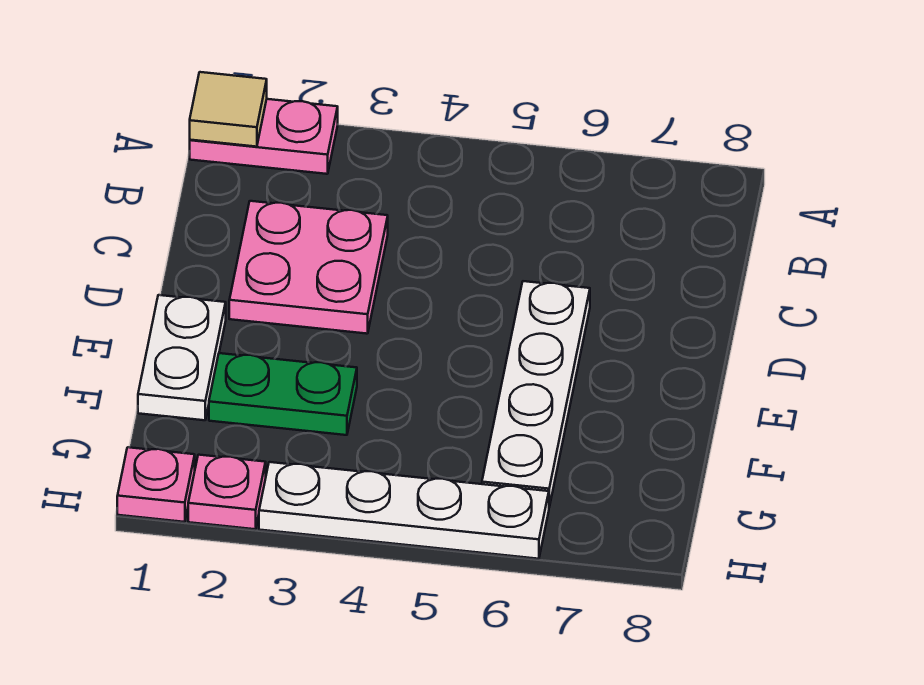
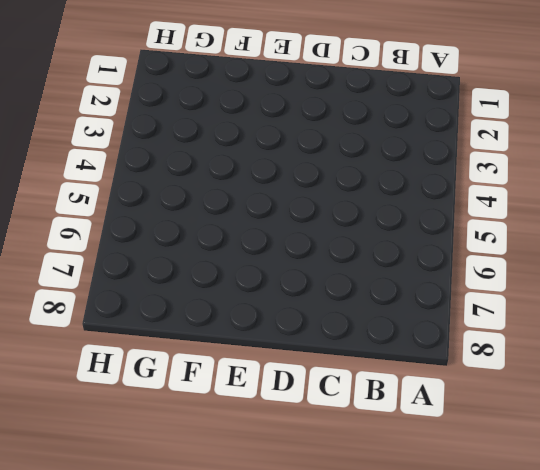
none -> pink plate A1:A2 level 1
none -> pink plate C2:D3 level 1

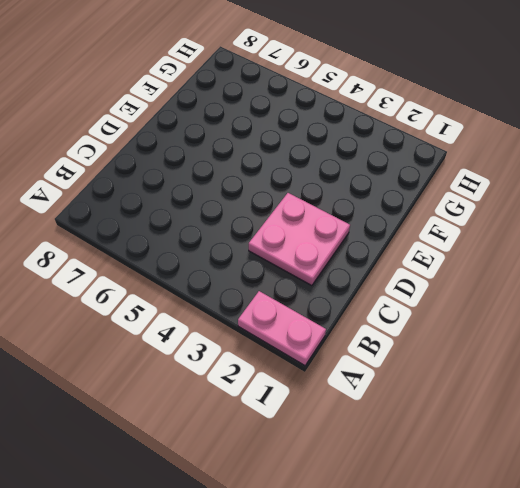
none -> white plate D6:G6 level 1
none -> white plate E1:F1 level 1

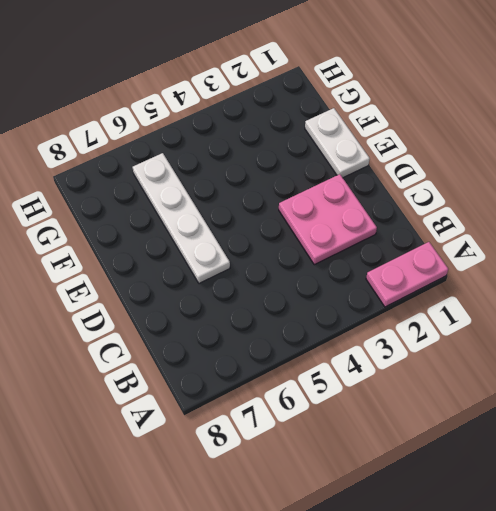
none -> green plate F2:F3 level 1
none -> pink plate H1 level 1

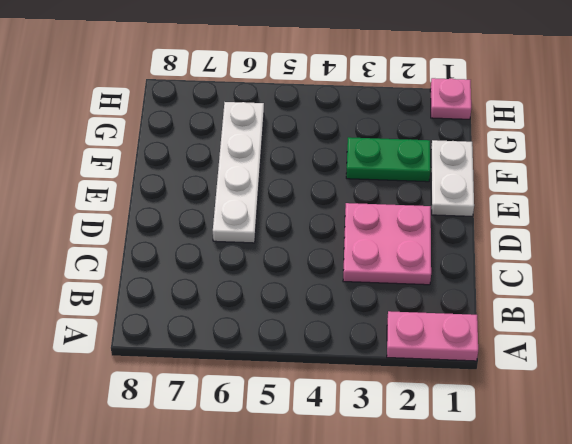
none -> pink plate H2 level 1
none -> white plate H3:H6 level 1

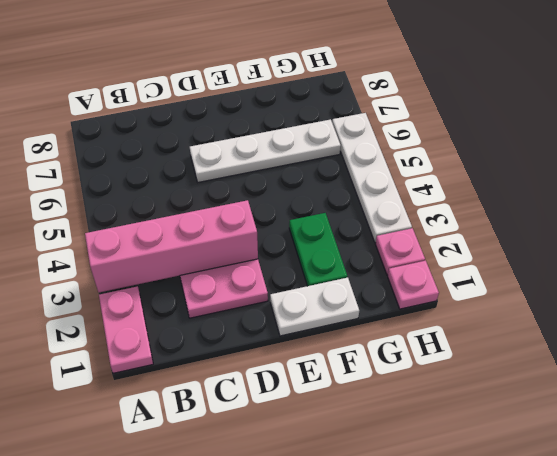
pink brick A3:D3 level 2 -> none
none -> tan tile A1 level 2

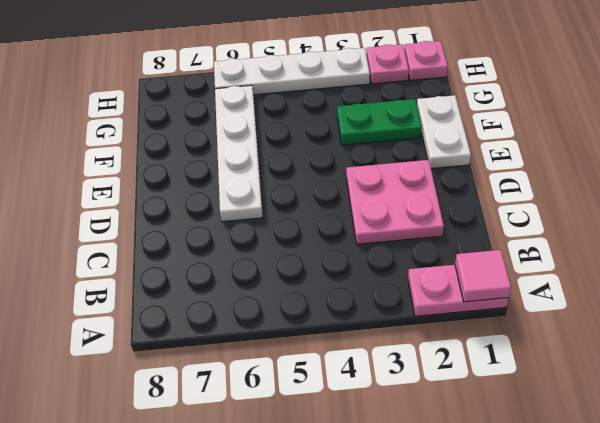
pink tile A1 level 2 -> tan tile A1 level 2

